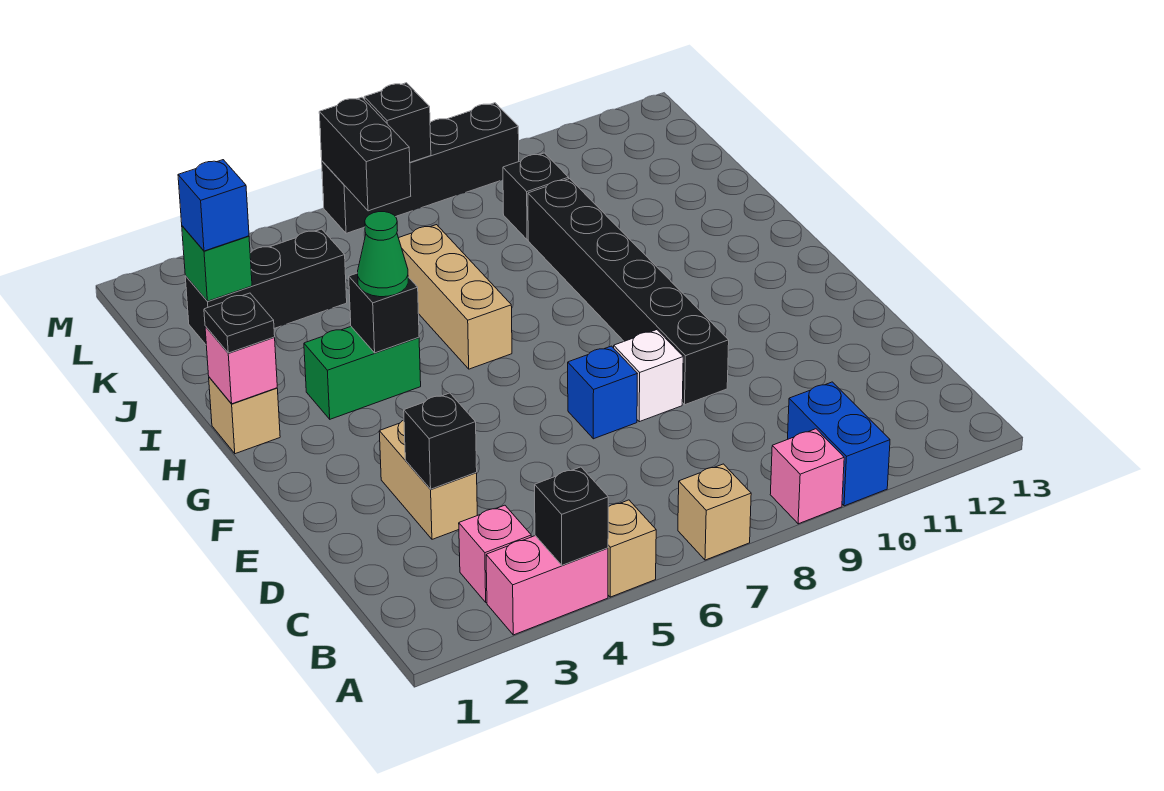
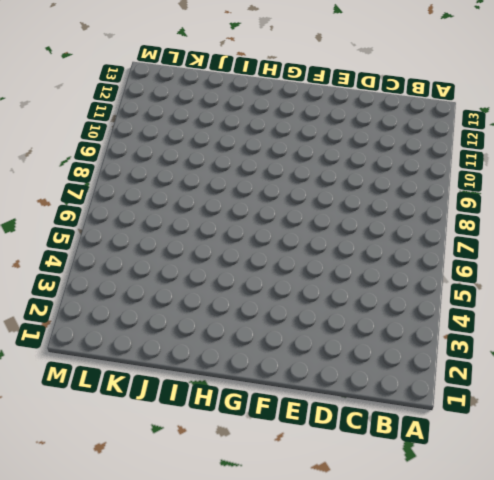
none -> pink brick A3:A4 level 1
none -> tan brick A5 level 1
none -> tan brick A7 level 1

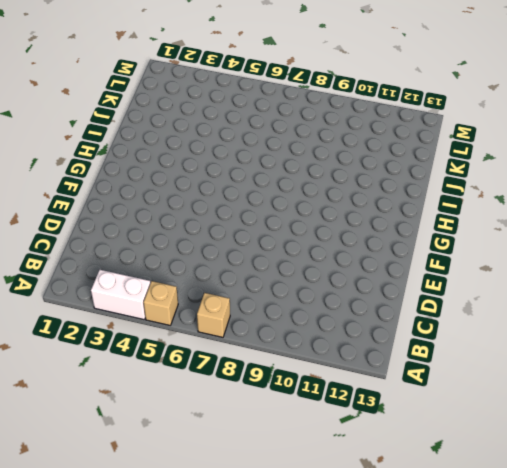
white brick A3:A4 level 1 -> pink brick A3:A4 level 1
none -> pink brick A9 level 1
none -> blue brick A10:B10 level 1
none -> pink brick B3 level 1

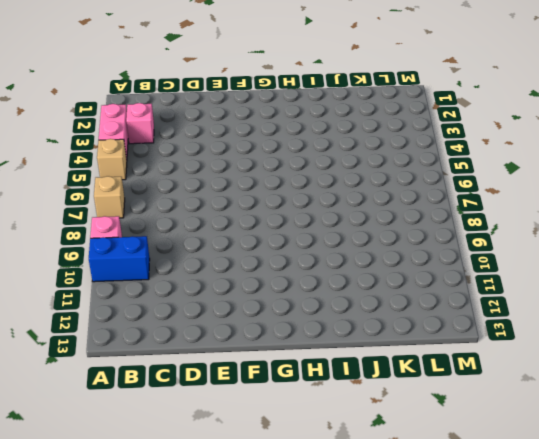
none -> tan brick D3:E3 level 1
none -> blue brick E7 level 1
none -> white brick E8 level 1

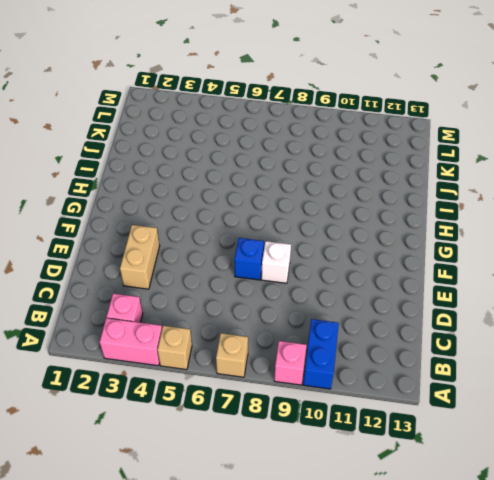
none -> black brick E9:J9 level 1
none -> tan brick H1 level 1
none -> green brick H3:H4 level 1

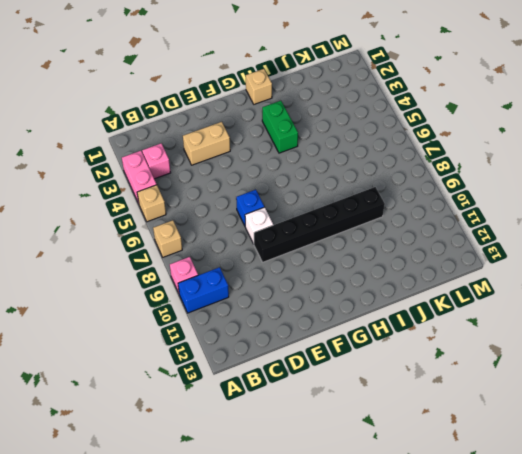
none -> tan brick H6:J6 level 1
none -> black brick K2:K4 level 1
none -> black brick K9 level 1

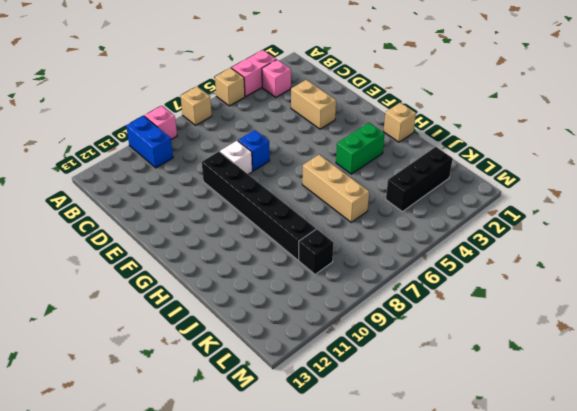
none -> black brick M6:M9 level 1
none -> black brick A4 level 2
none -> black brick D3 level 2

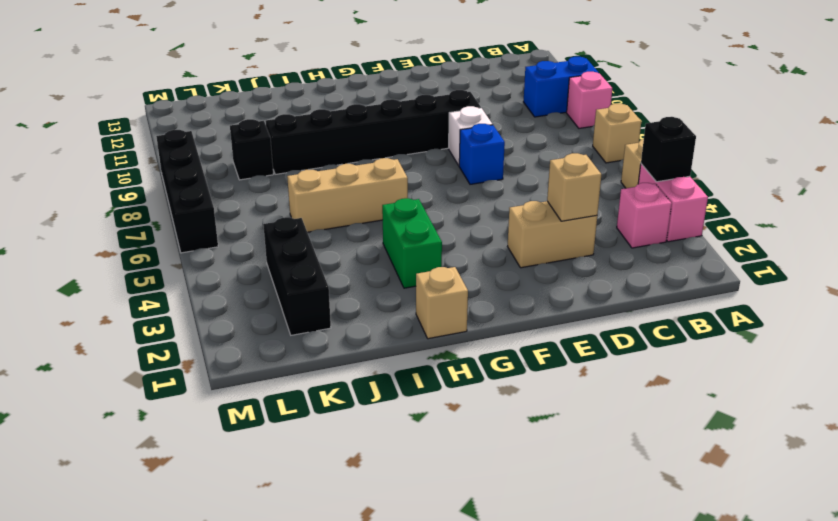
tan brick D3 level 2 -> black brick D3 level 2
none -> pink brick H1 level 2
none -> black brick H4 level 2
none -> green brick K2 level 2

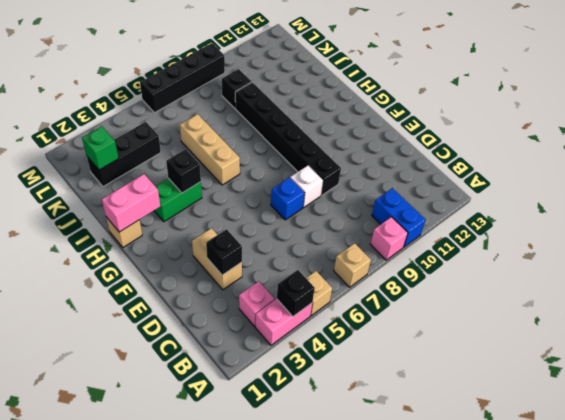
pink brick H1:H2 level 2 -> pink brick H1 level 2
none -> black brick L6:M6 level 2
none -> black brick M7 level 2
none -> black plate H1 level 3

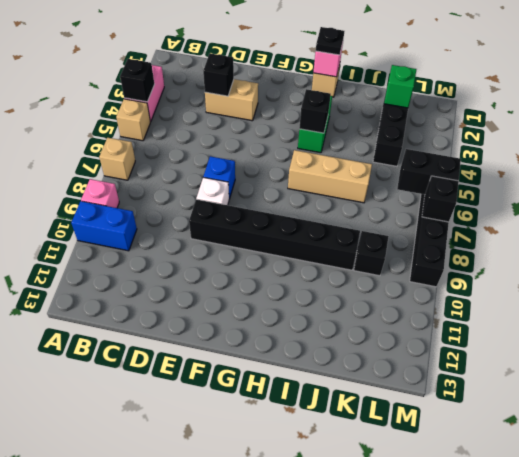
none -> pink brick B3 level 1
none -> green cone H4 level 3
none -> blue brick K2 level 3

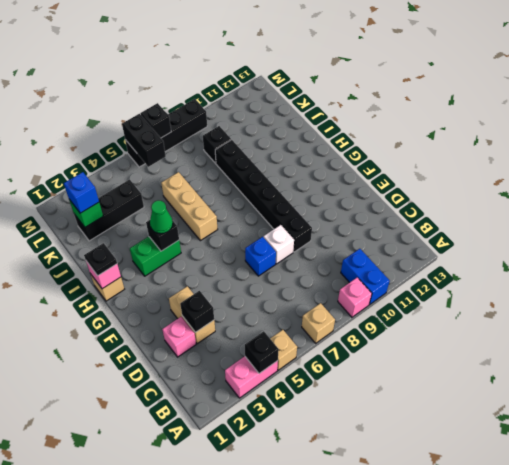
pink brick D2 level 1 -> pink brick B3 level 1

